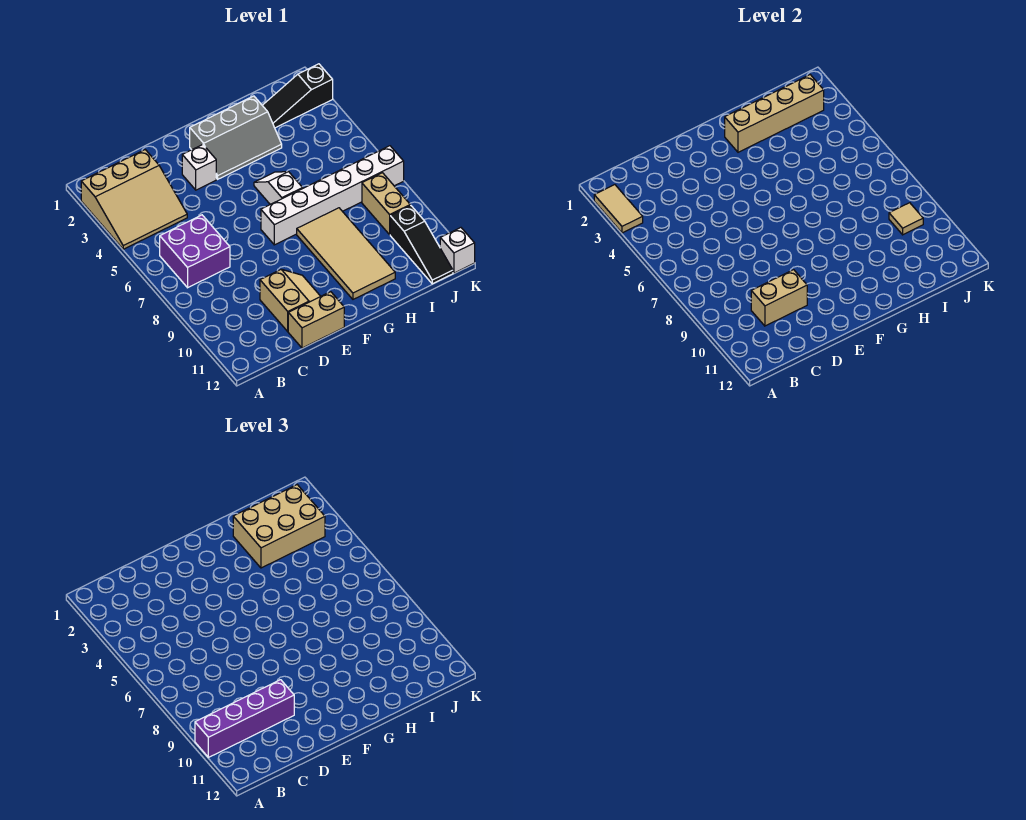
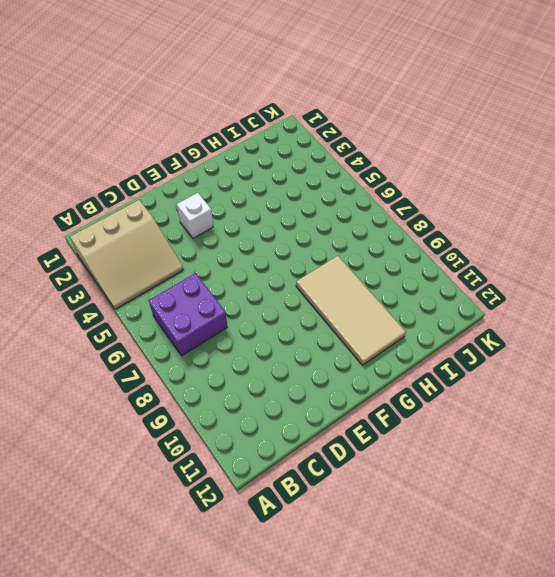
none -> tan slope D10:E11 level 1 top D
none -> tan brick D12:E12 level 1
none -> grey slope F2:H3 level 1 top 2

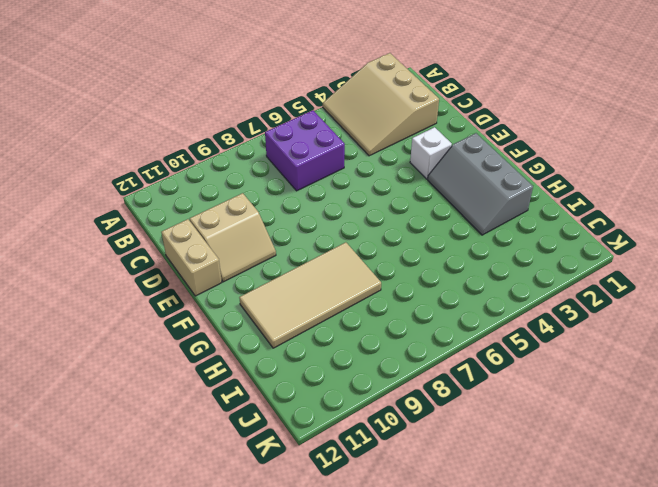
none -> white brick F7:K7 level 1
none -> white slope G5:G6 level 1 top 6
none -> black slope I2:K2 level 1 top K

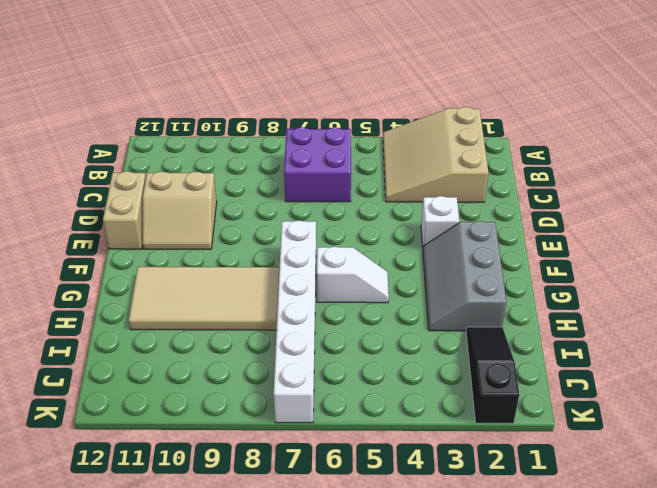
none -> tan brick J8:J9 level 1
none -> black slope J10:J12 level 1 top 10
none -> white brick K12 level 1

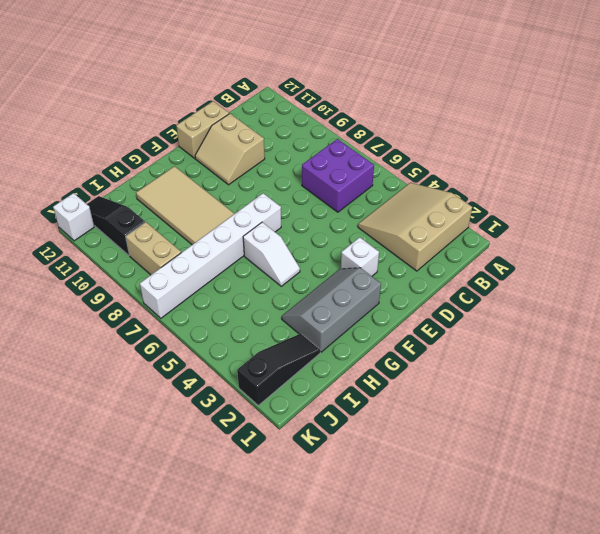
none -> tan tile A2:A3 level 2
none -> tan brick C10:D10 level 2
none -> tan brick G2:J2 level 2

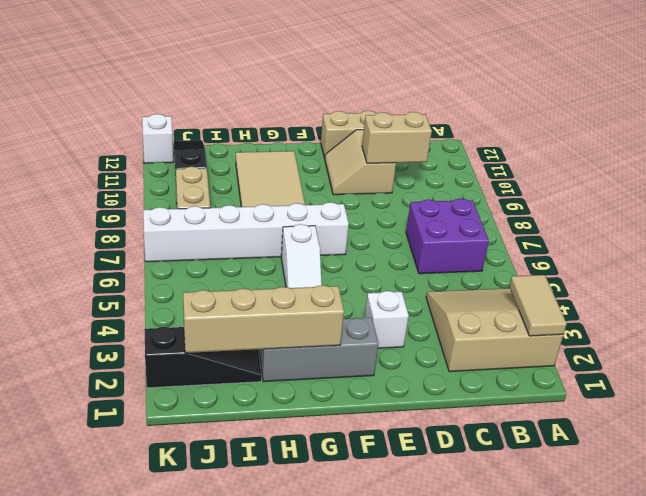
none -> tan tile J9 level 2
none -> purple brick A10:D10 level 3
none -> tan brick H2:J3 level 3

